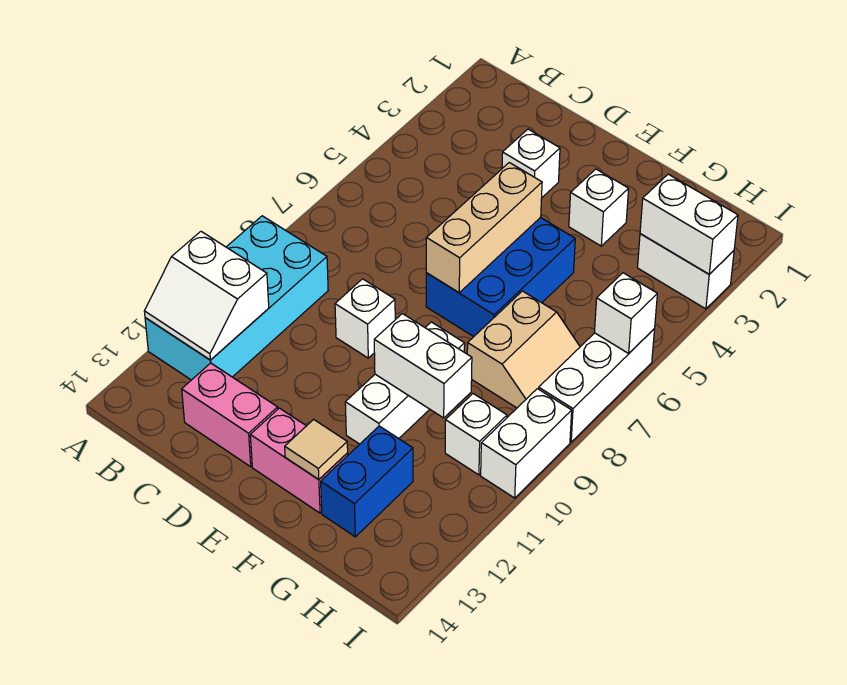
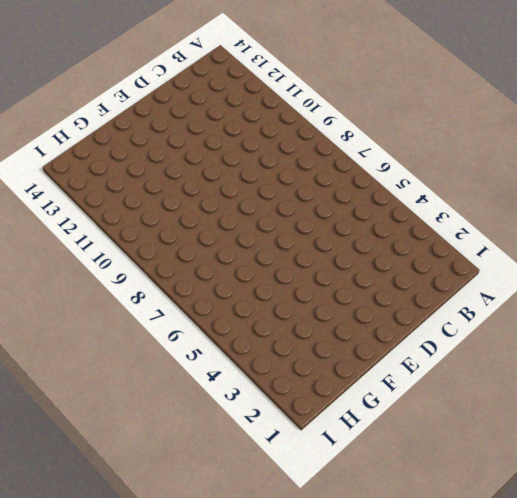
none -> cyan brick A9:B12 level 1
none -> pink brick C13:D13 level 1
none -> white brick D3 level 1

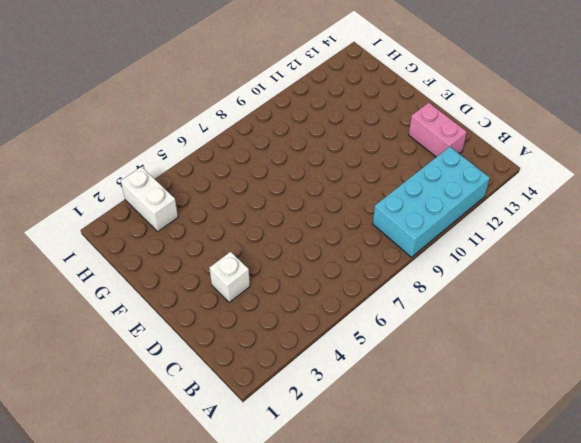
none -> white brick D9 level 1
none -> blue brick E5:F7 level 1
none -> pink brick E13:F13 level 1

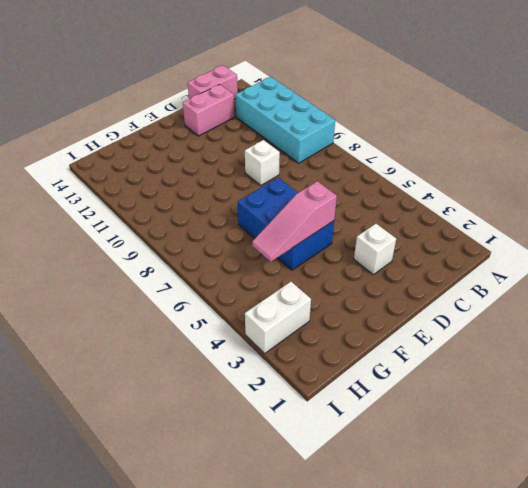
pink brick B14:C14 level 1 -> pink brick E13:F13 level 1
pink slope E5:G5 level 2 top E -> tan brick E5:E7 level 2
none -> white brick F3 level 1
none -> white brick F9:F11 level 1
none -> tan slope G7:H8 level 1 top G

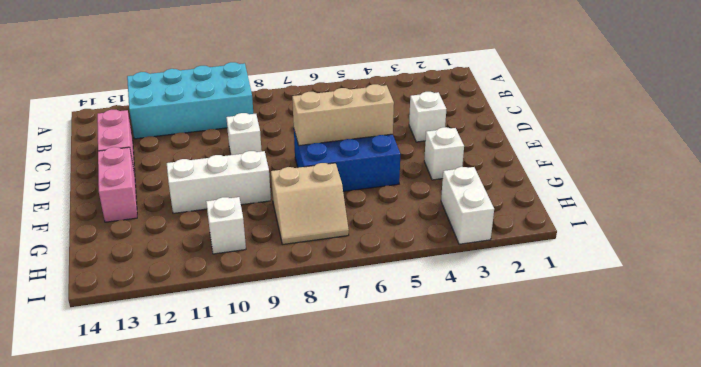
none -> blue brick G12:G13 level 1
none -> white brick I6:I8 level 1
none -> white brick I9:I10 level 1

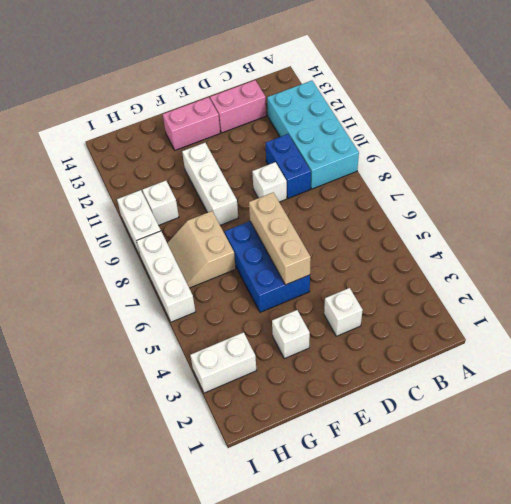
blue brick C9:C10 level 1 -> blue brick G12:G13 level 1
none -> white slope A11:B12 level 2 top 11
none -> white brick F10:G10 level 2
none -> tan tile F13 level 2

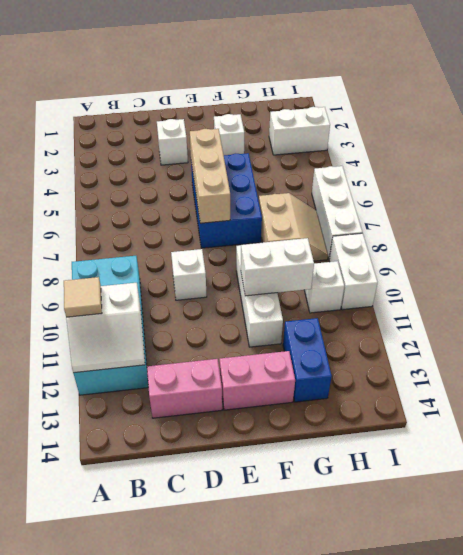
tan tile A11 level 3 -> tan tile F13 level 2
none -> white brick H3:I3 level 2
none -> white brick I6 level 2

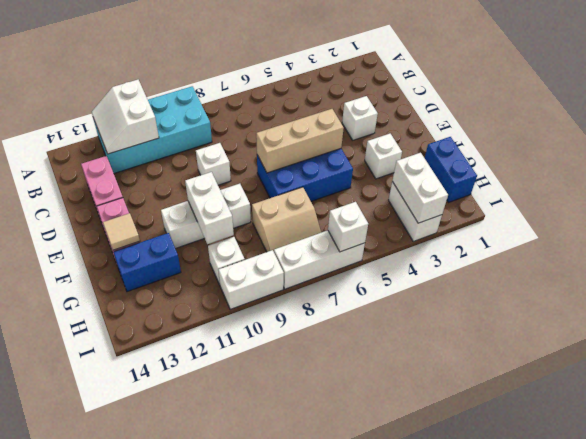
blue brick G1:H1 level 1 -> none

